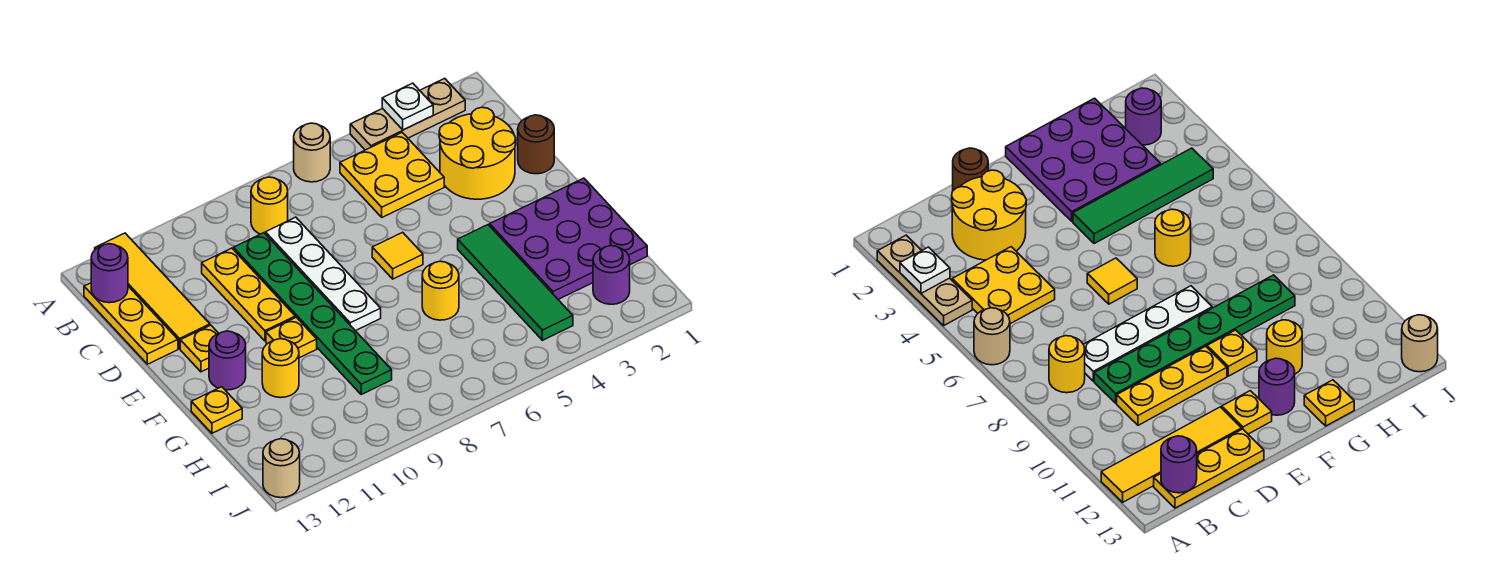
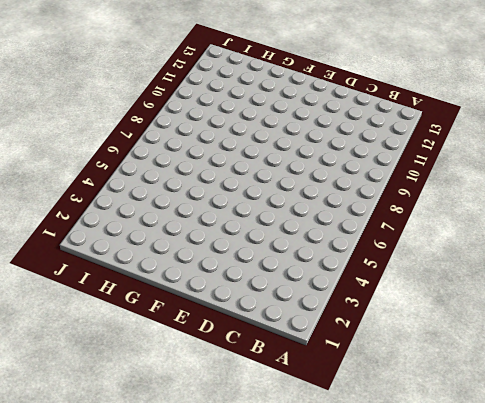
none -> tan plate A2:A4 level 1
none -> tan round brick A6 level 1
none -> yellow tile A12:D12 level 1

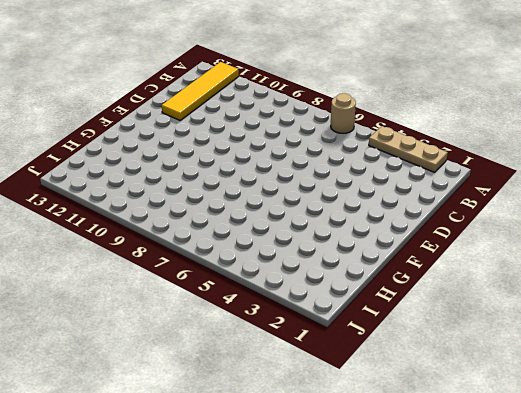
none -> yellow plate B4:C5 level 1
none -> yellow round brick B8 level 1
none -> yellow plate B13:D13 level 1

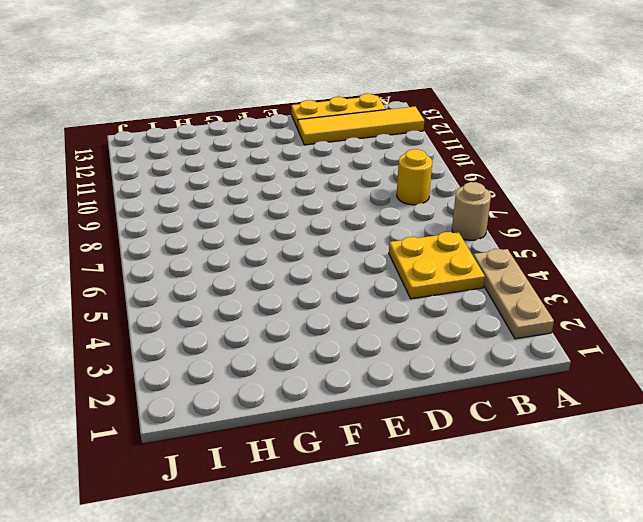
none -> yellow round brick C2:D3 level 1
none -> white plate C8:F8 level 1
none -> green plate C9:H9 level 1

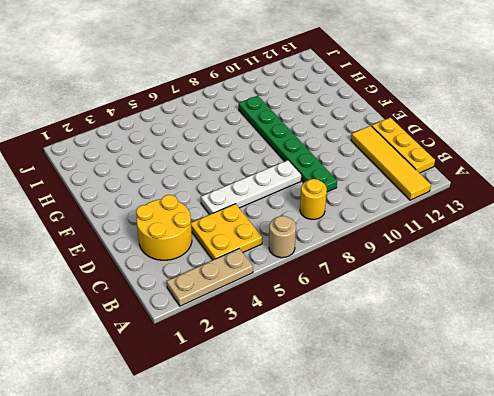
white plate D5:D8 level 1 -> white plate C8:F8 level 1
none -> yellow plate C10:E10 level 1
none -> brown round brick D1 level 1
none -> yellow tile E6 level 1

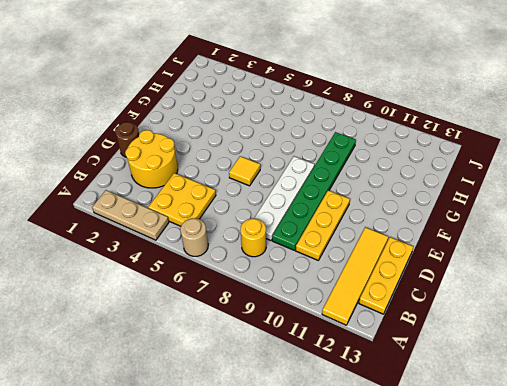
none -> yellow plate E12 level 1
none -> purple plate F1:H3 level 1
none -> green tile F4:I4 level 1

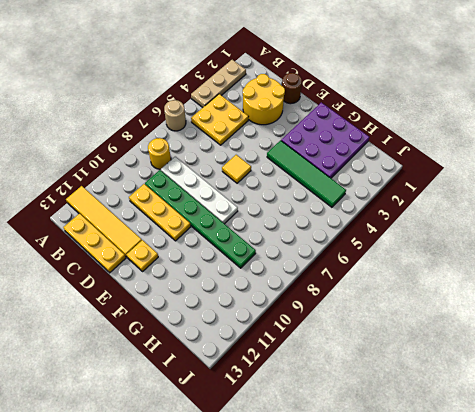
none -> yellow plate F10 level 1
none -> purple round brick F12 level 1
none -> yellow round brick G6 level 1

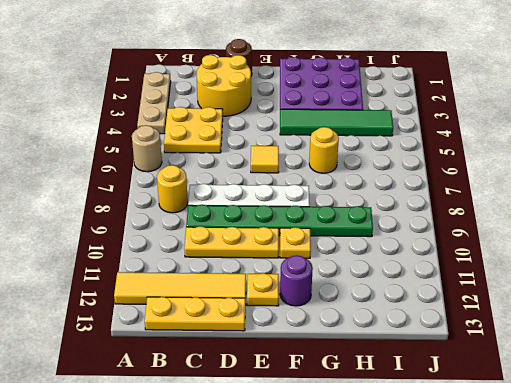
none -> yellow round brick G11 level 1
none -> yellow plate G13 level 1
none -> purple round brick I2 level 1

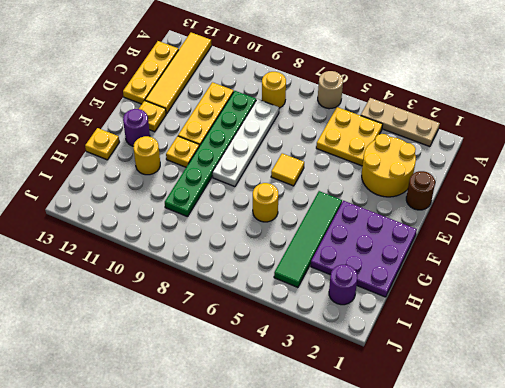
none -> tan round brick J13 level 1
none -> white plate A3 level 2
none -> purple round brick B13 level 2

